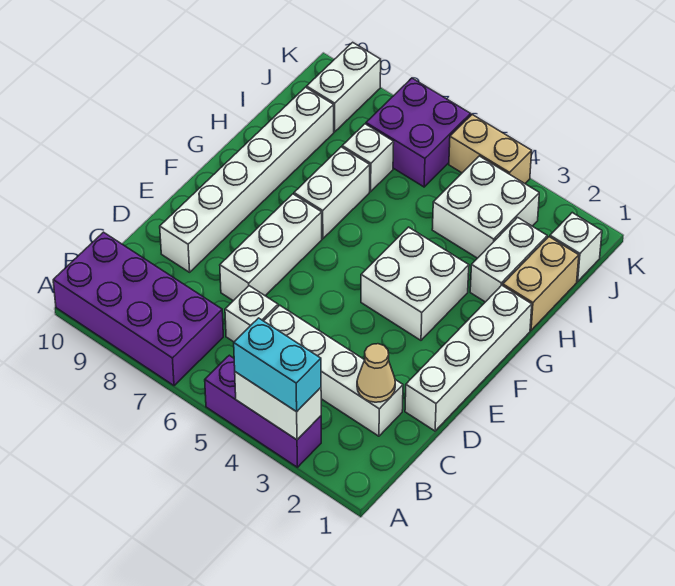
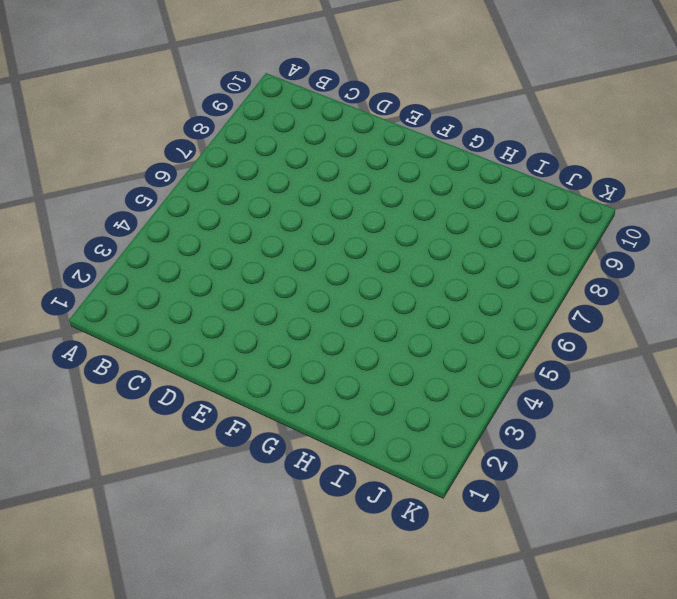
none -> purple brick A3:A5 level 1
none -> purple brick A7:B10 level 1
none -> white brick C2:C5 level 1

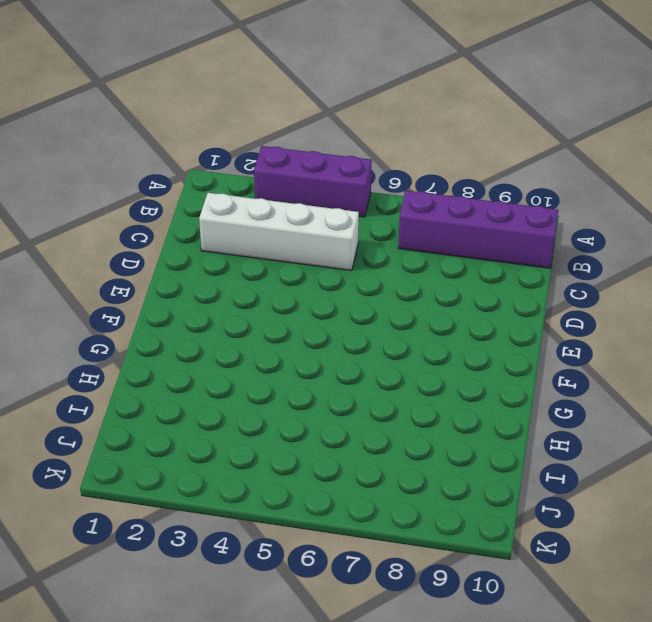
purple brick B7:B10 level 1 -> purple brick A7:B10 level 1
none -> white brick C6 level 1
none -> white brick D1:G1 level 1
none -> white brick D7:F7 level 1

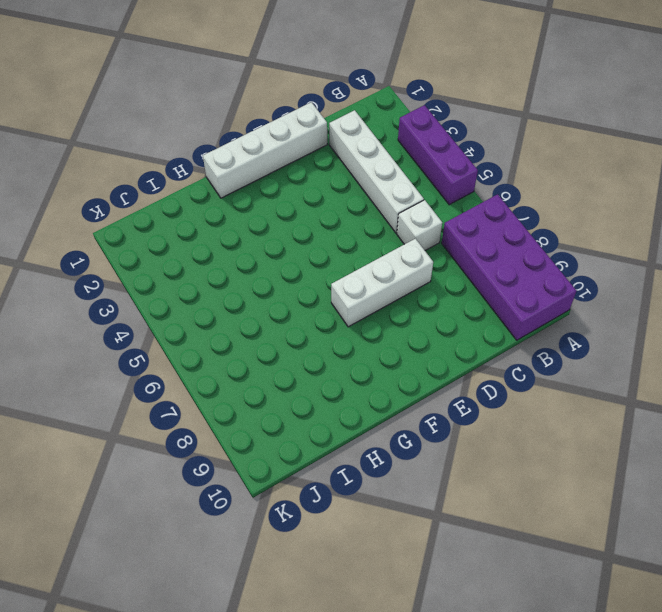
none -> white brick D9:I9 level 1
none -> white brick F3:G4 level 1
none -> white brick G7:H7 level 1

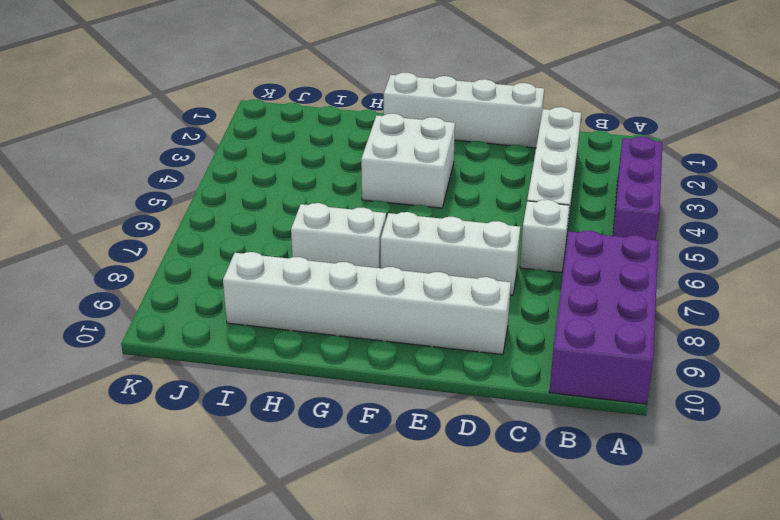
none -> tan brick H1:I1 level 1
none -> white brick H2:I2 level 1
none -> white brick I3:J4 level 1

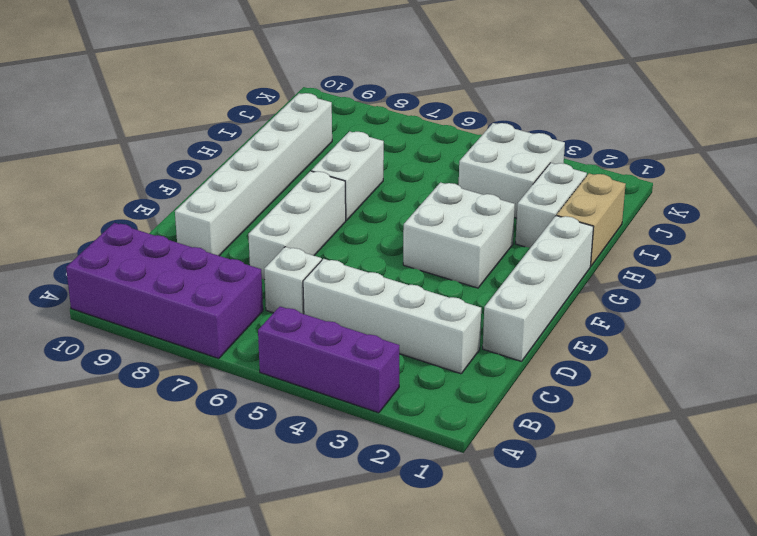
none -> white brick I7 level 1
none -> white brick J1 level 1
none -> purple brick J6:K7 level 1

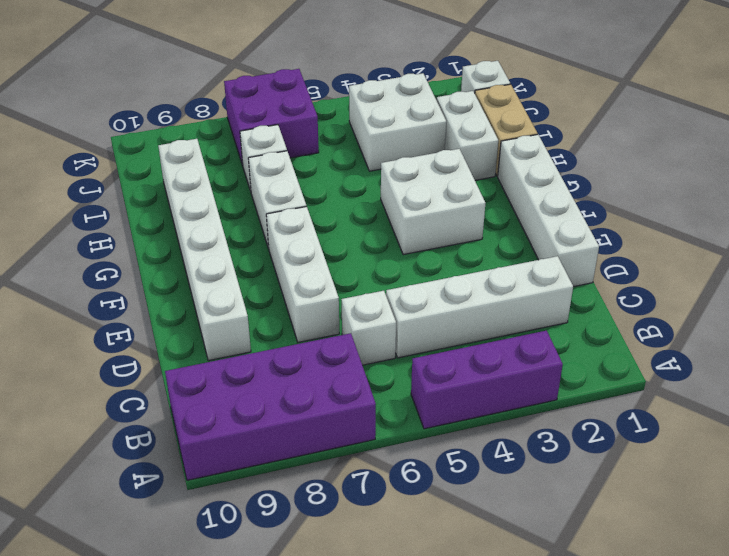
none -> white brick J9:K9 level 1
none -> tan brick K4:K5 level 1
none -> white brick A3:A4 level 2

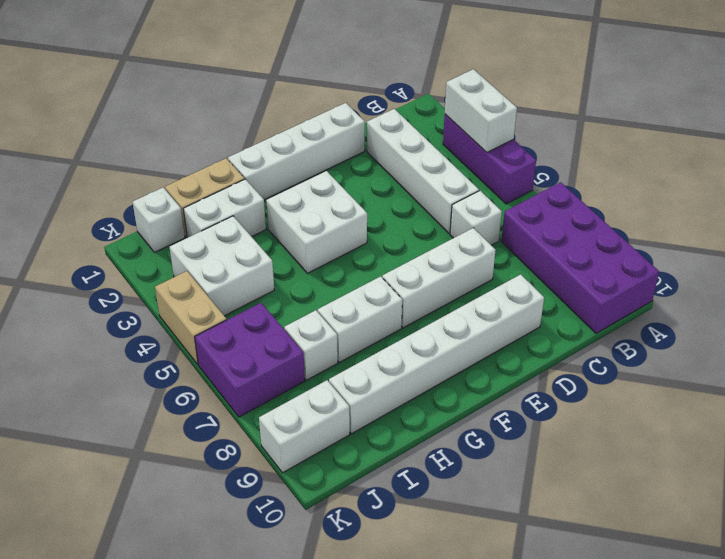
none -> tan cone C2 level 2
none -> cyan brick A3:A4 level 3

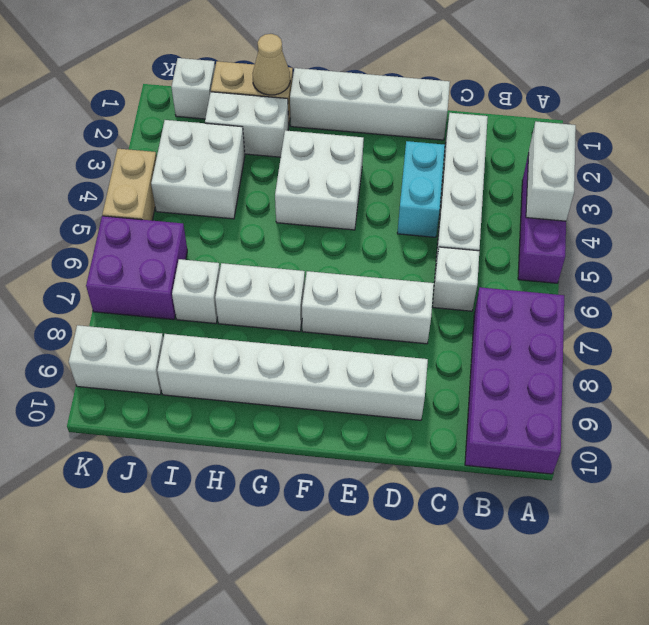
cyan brick D3:D4 level 1 -> cyan brick A3:A4 level 3
tan cone H1 level 2 -> tan cone C2 level 2

